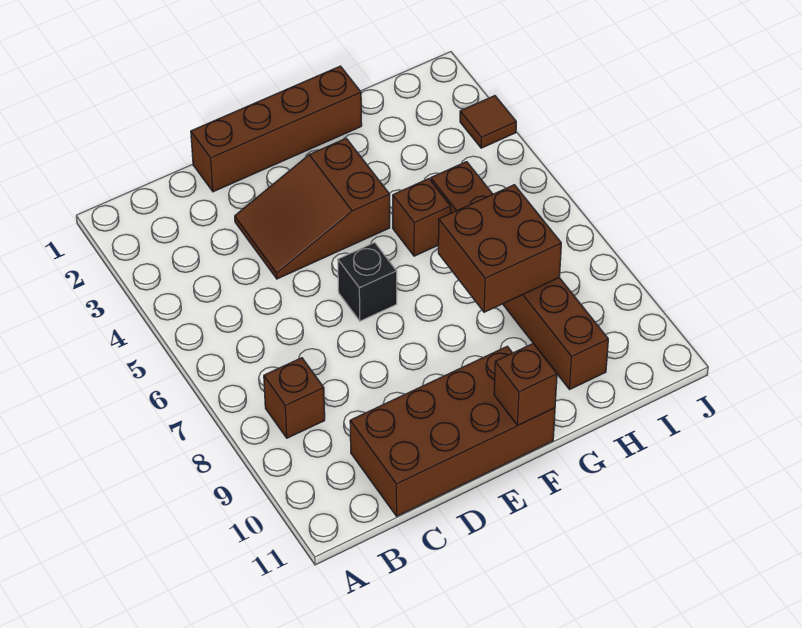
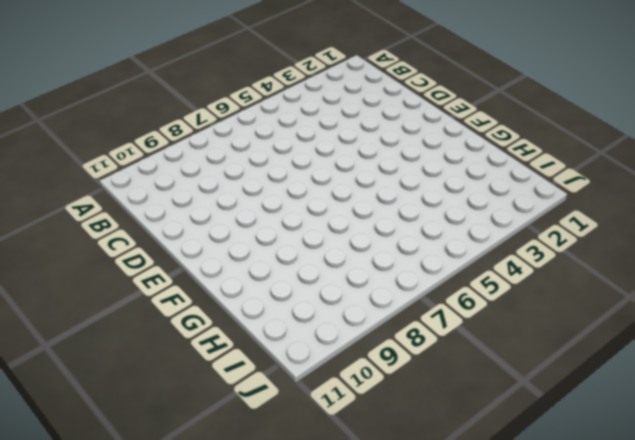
none -> brown brick B8 level 1
none -> brown brick C10:F11 level 1

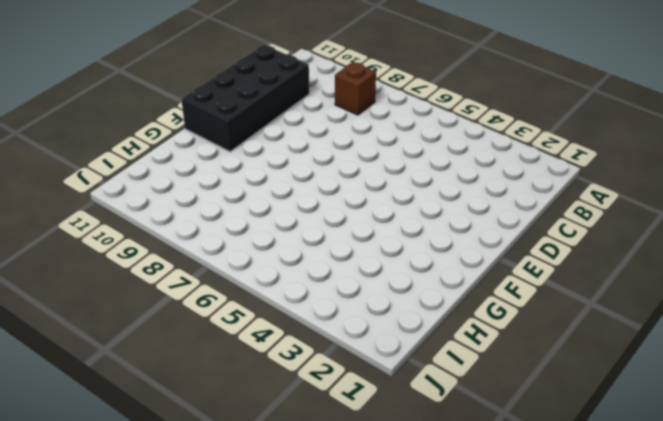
black brick C10:F11 level 1 -> brown brick C10:F11 level 1
none -> brown brick D1:G1 level 1
none -> brown slope D3:F4 level 1 top F

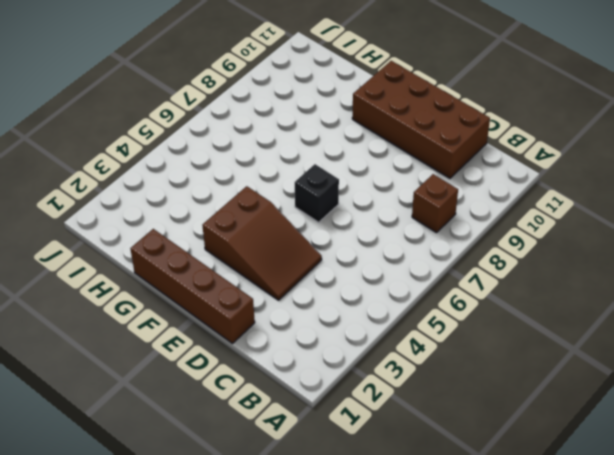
none -> brown brick G5 level 1
none -> brown brick H5:H10 level 1

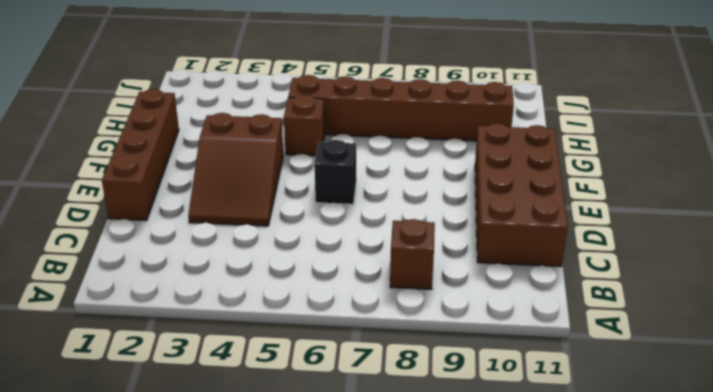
none -> brown tile J3 level 1
none -> brown brick F11 level 2

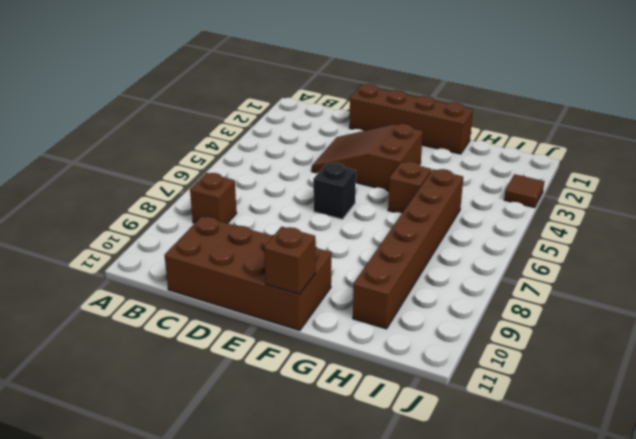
none -> brown brick G7:H8 level 2

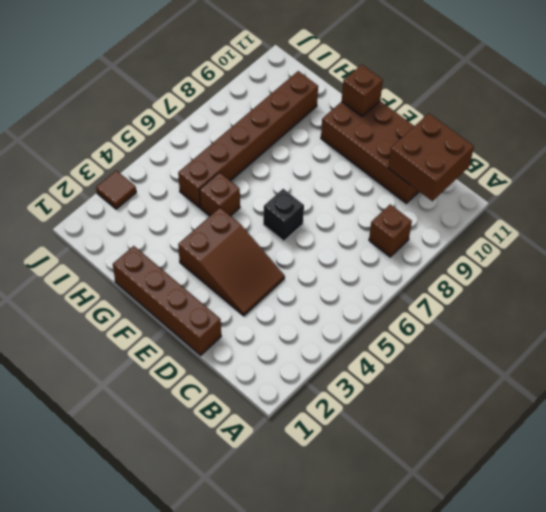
brown brick B10:C11 level 2 -> brown brick G7:H8 level 2

